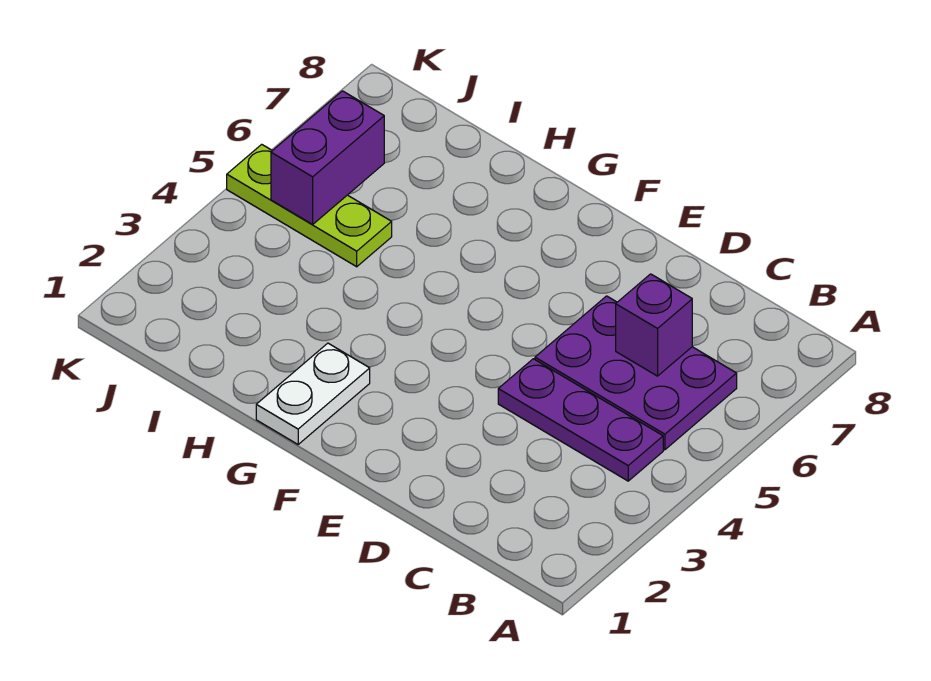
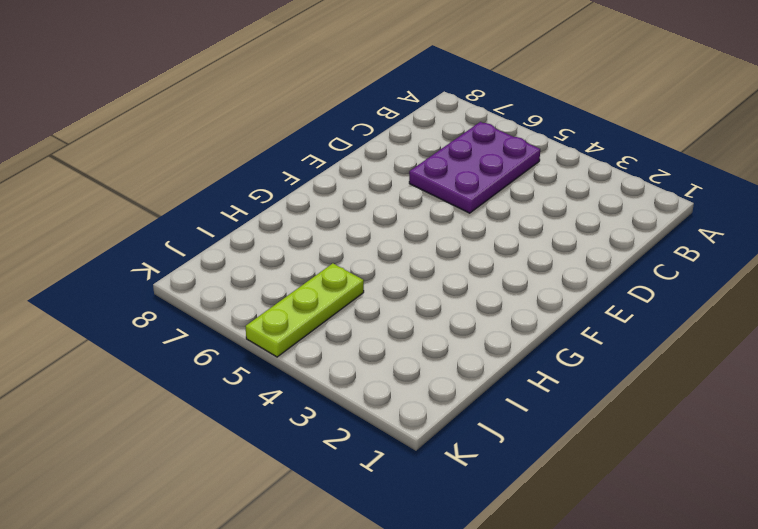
none -> purple plate B4:D4 level 1
none -> white plate G1:G2 level 1

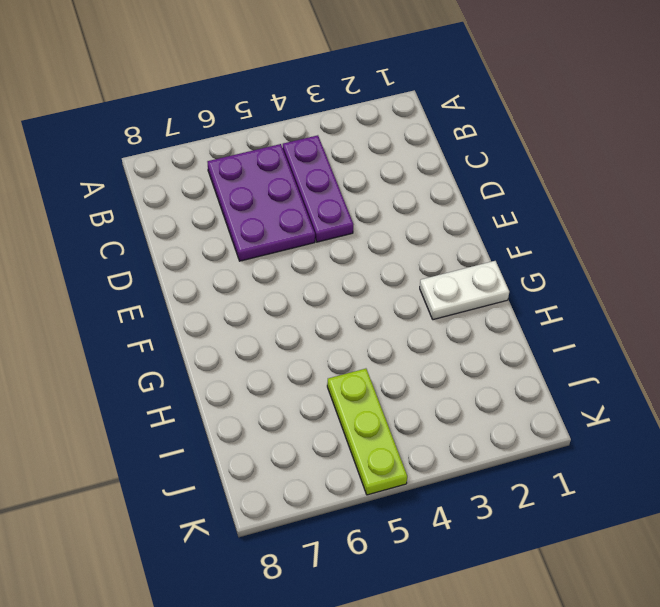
none -> purple brick C6 level 2
none -> purple brick J5:J6 level 2

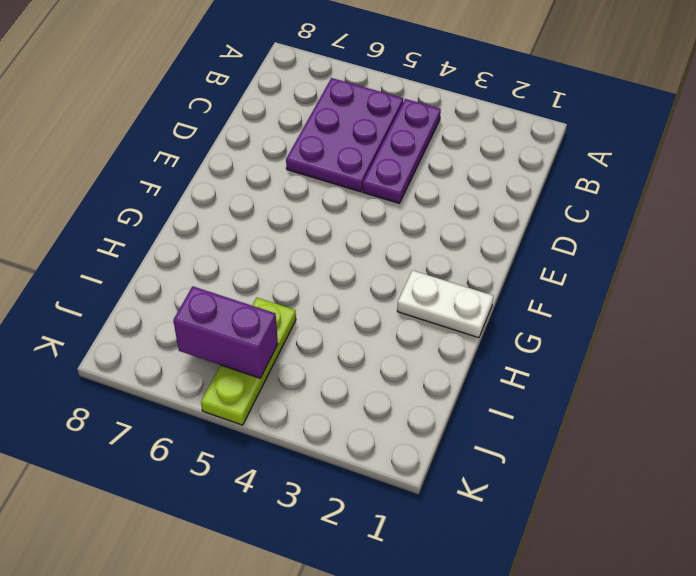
none -> purple brick C6 level 2

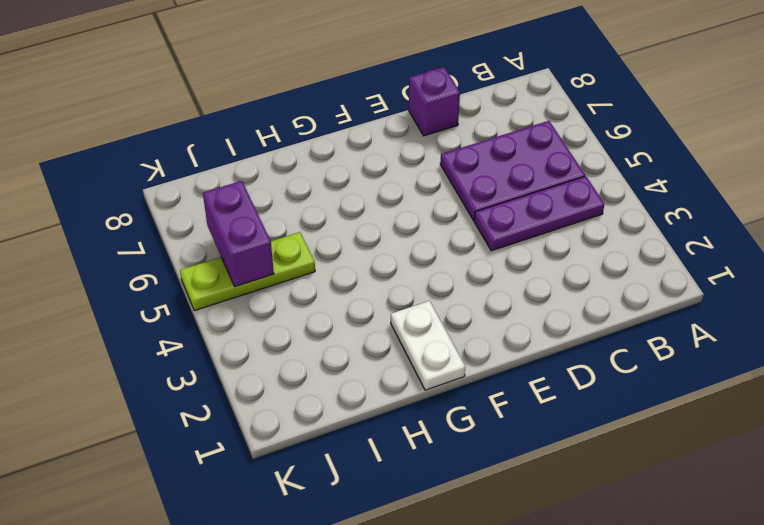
purple brick D8 level 1 -> purple brick C6 level 2

